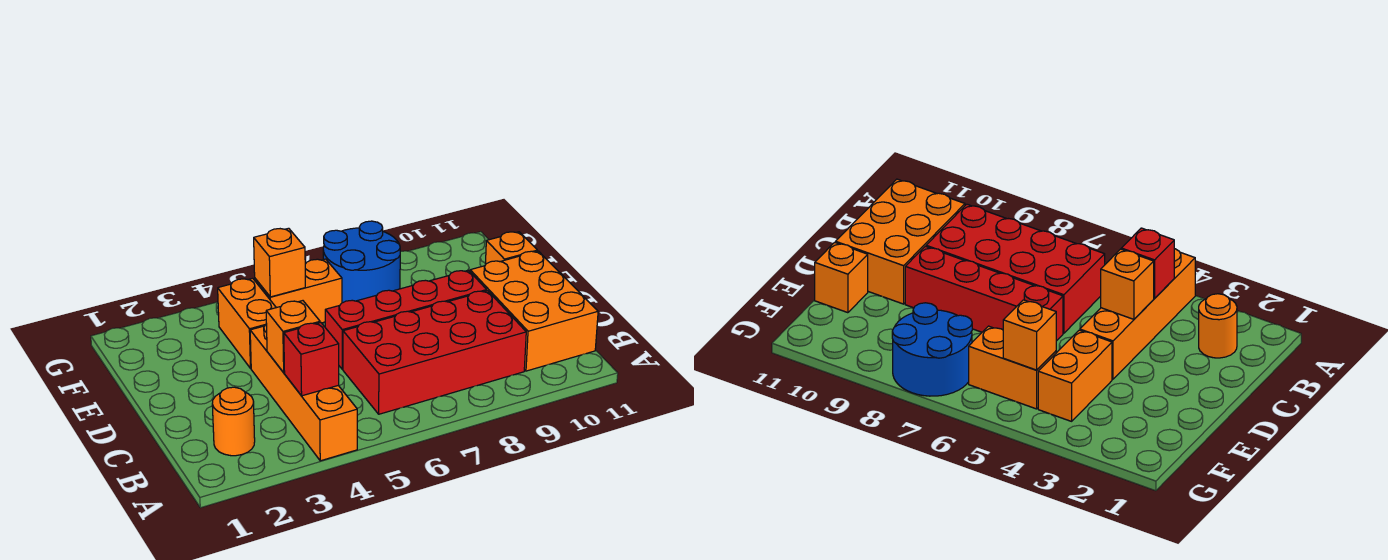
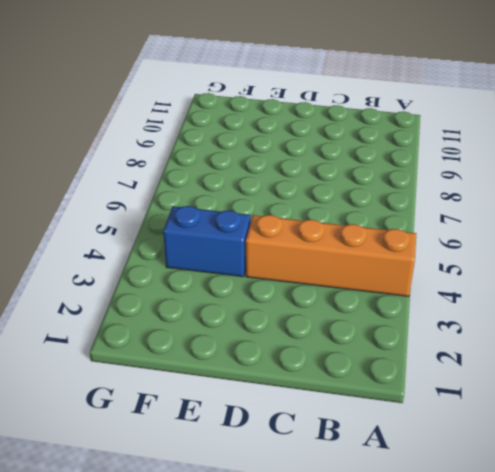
blue brick E4:F4 level 1 -> orange brick E4:F4 level 1
none -> orange round brick B2 level 1
none -> red brick B6:C9 level 1
none -> orange brick B10:D11 level 1

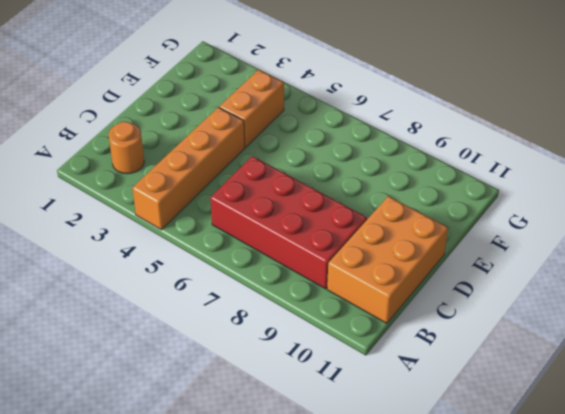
none -> red brick D6:D9 level 1
none -> orange brick E11 level 1
none -> orange brick F5:F6 level 1

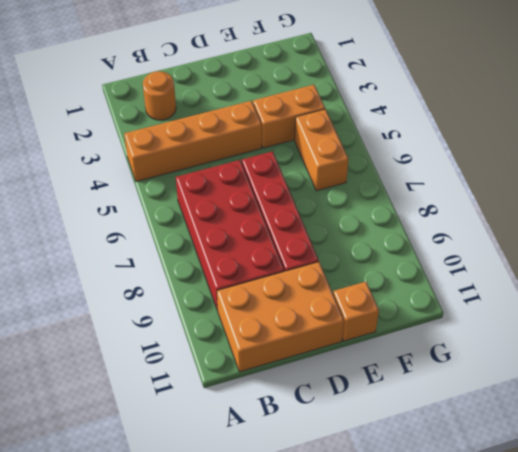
none -> blue round brick F7:G8 level 1
none -> red brick B4 level 2
none -> orange brick C4 level 2

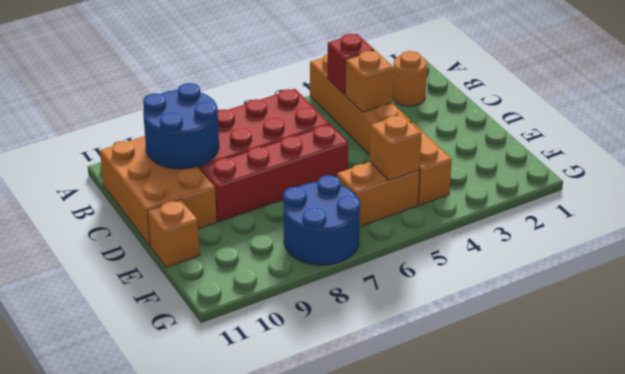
blue round brick B9:C10 level 2 -> none

